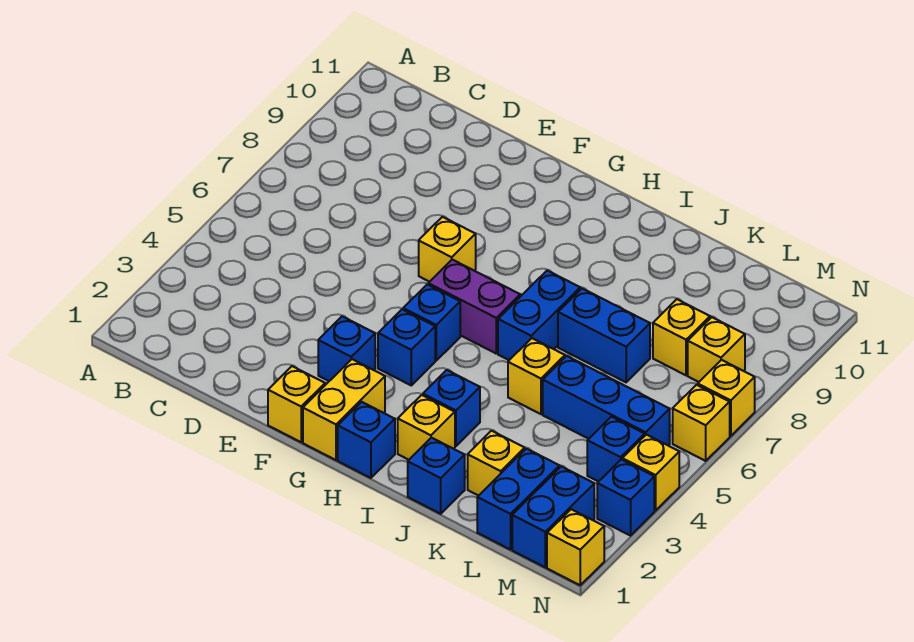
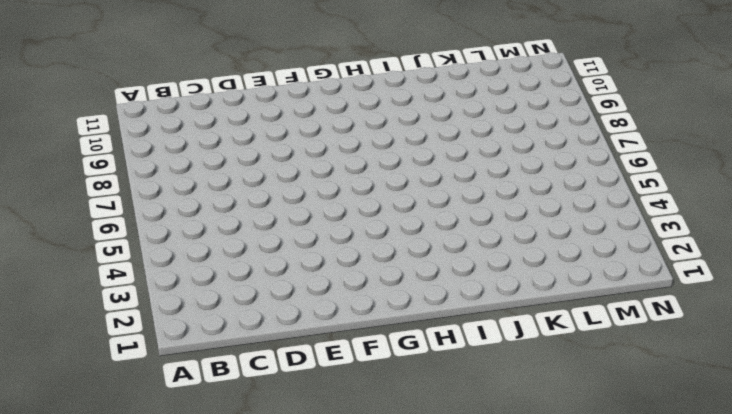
none -> yellow brick F1 level 1
none -> blue brick F3 level 1
none -> yellow brick F7 level 1

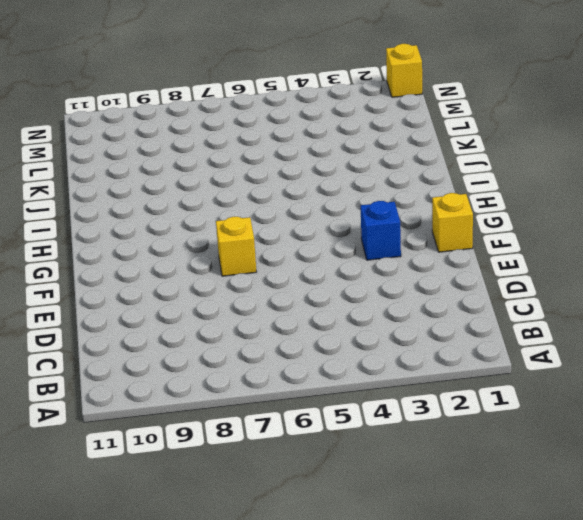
none -> yellow brick G1:G2 level 1
none -> blue brick G4 level 1
none -> blue brick G5 level 1

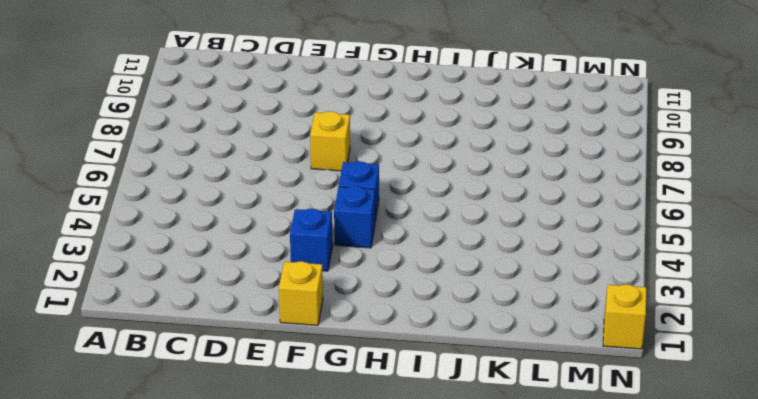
none -> yellow brick G1:G2 level 1
none -> purple brick G6:H6 level 1
none -> blue brick H1 level 1

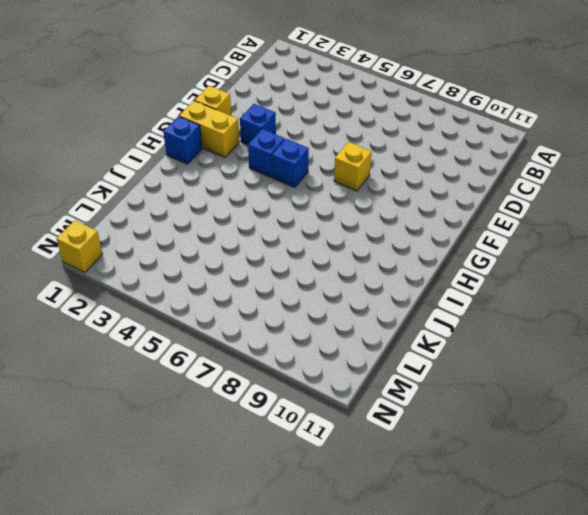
none -> purple brick G6:H6 level 1
none -> yellow brick I2 level 1
none -> blue brick I3 level 1

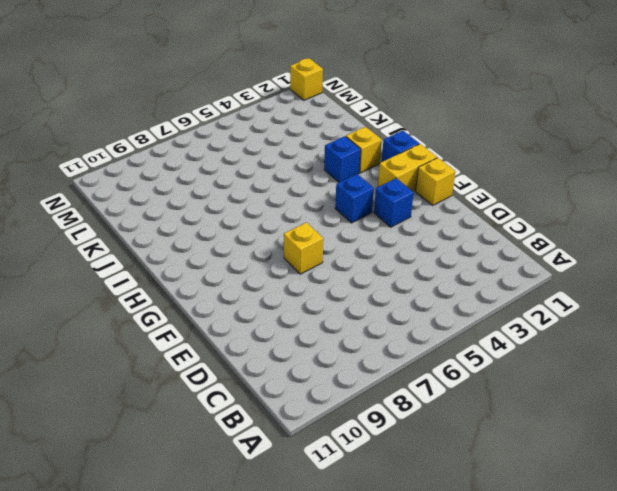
none -> blue brick G5 level 1
none -> purple brick G6:H6 level 1
none -> blue brick I6:I7 level 1

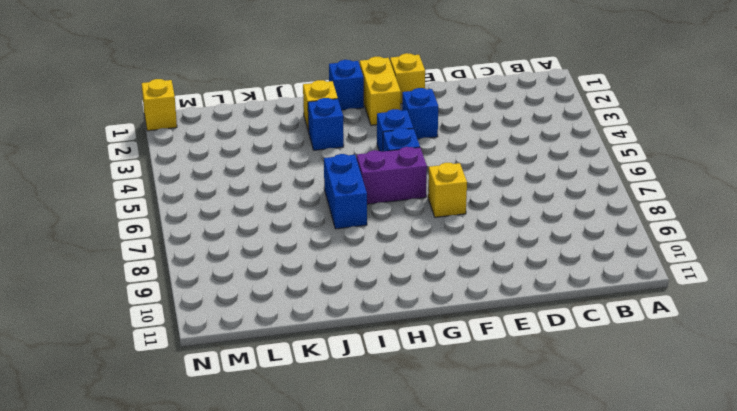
none -> blue brick J1 level 1
none -> yellow brick J5 level 1
none -> blue brick J7:K7 level 1

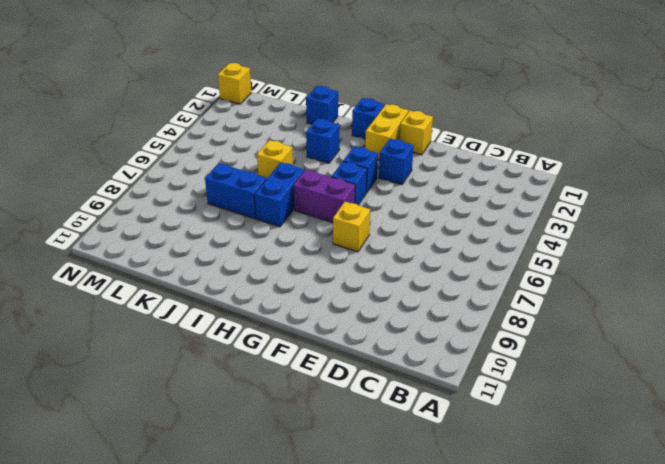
none -> yellow brick I2 level 1
none -> yellow brick K2 level 1
none -> blue brick K5:M5 level 1

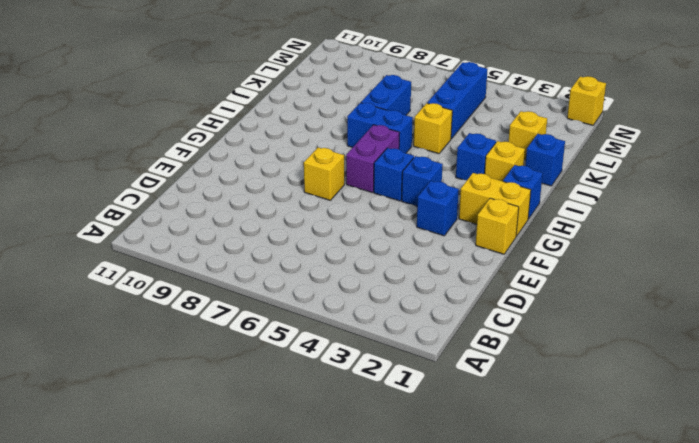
none -> blue brick L1:L2 level 1
none -> yellow brick L8 level 1
none -> blue brick M1:M2 level 1

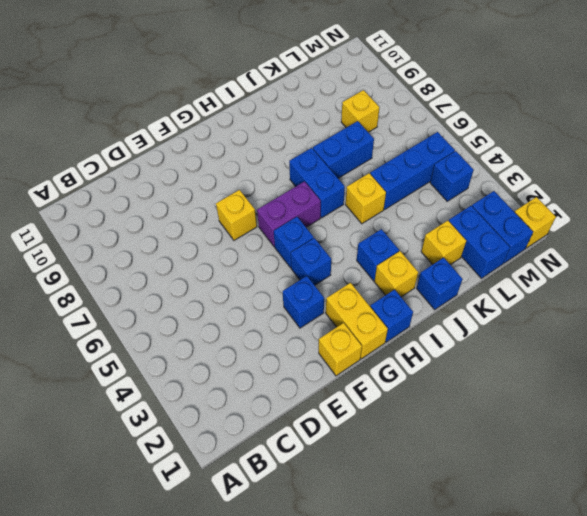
none -> yellow brick M8 level 1
none -> blue brick N3 level 1
none -> yellow brick N4 level 1

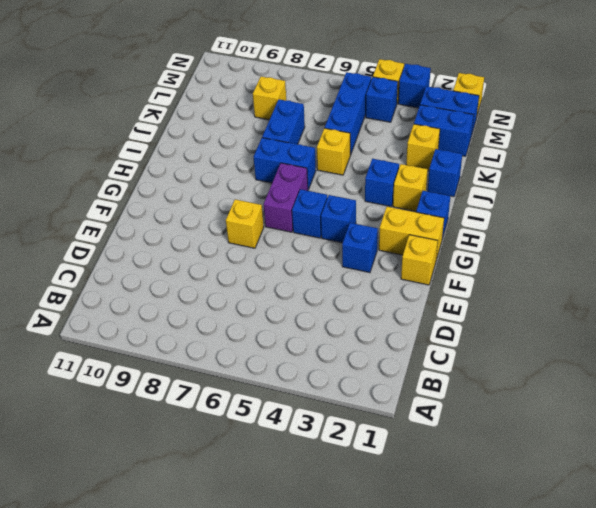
none -> yellow brick M8 level 1
none -> yellow brick N6 level 1
none -> yellow brick N7 level 1

